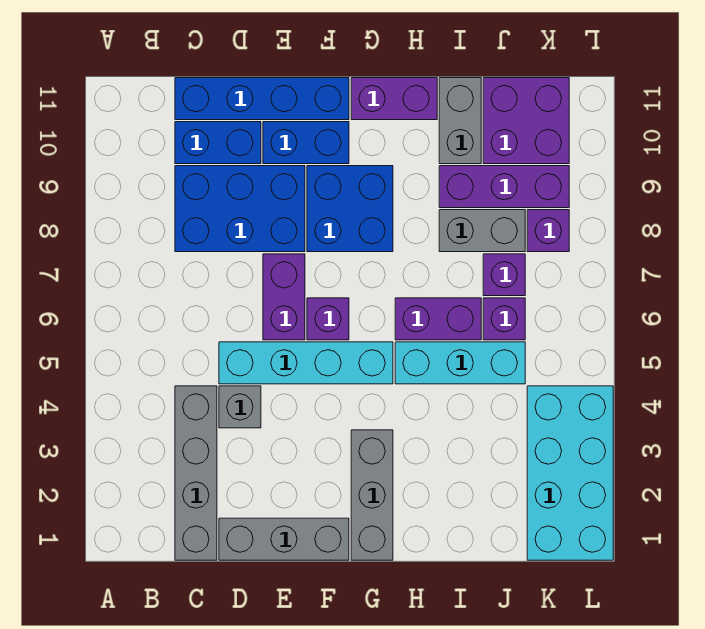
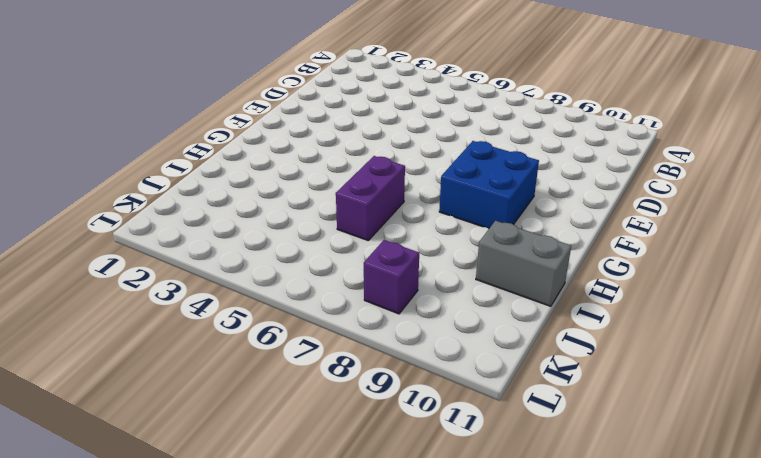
none -> grey brick C1:C4 level 1
none -> blue brick C8:E9 level 1
none -> blue brick C10:D10 level 1

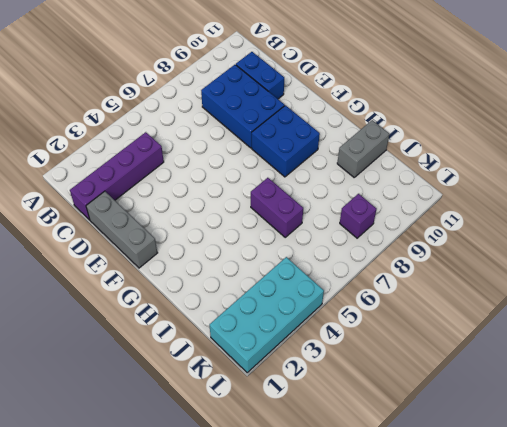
purple brick C1:C4 level 1 -> grey brick C1:C4 level 1
none -> blue brick C11:F11 level 1
none -> grey brick D4 level 1
none -> cyan brick D5:G5 level 1

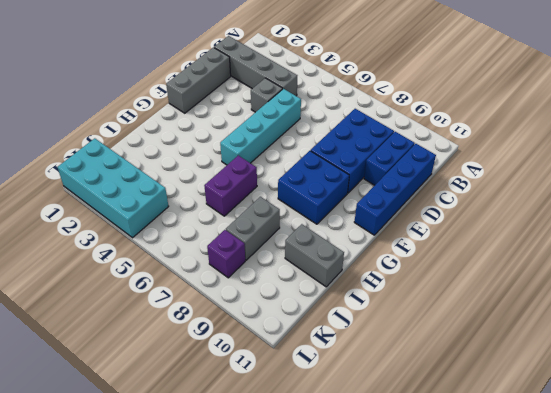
none -> purple brick E6:E7 level 1
none -> blue brick E10:F10 level 1
none -> purple brick F6 level 1

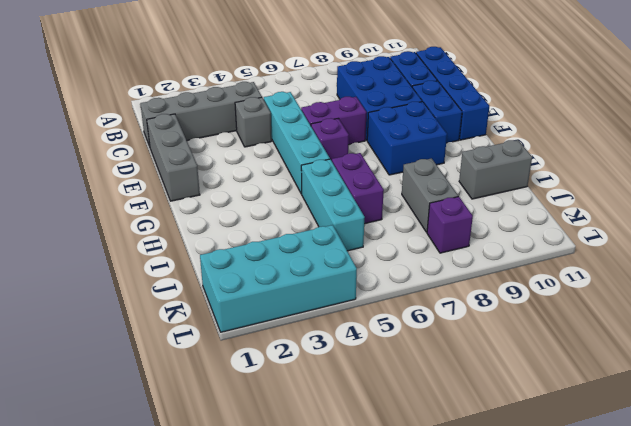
none -> grey brick G1:G3 level 1
none -> purple brick G11:H11 level 1
none -> purple brick I9:K9 level 1

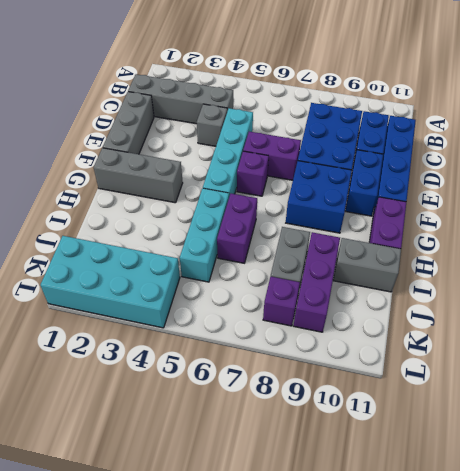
none -> purple brick J6 level 1
none -> purple brick J7 level 1
none -> purple brick J10:K11 level 1

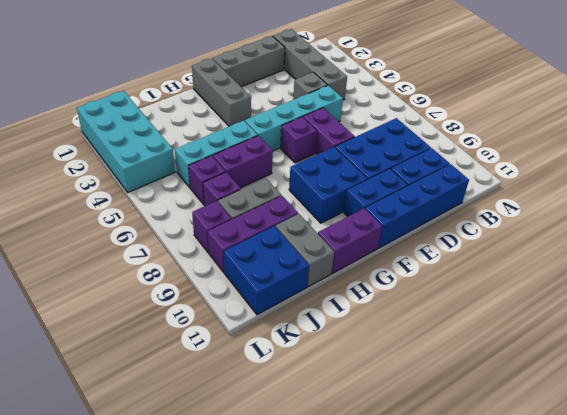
blue brick J10:K11 level 1 -> purple brick J10:K11 level 1

